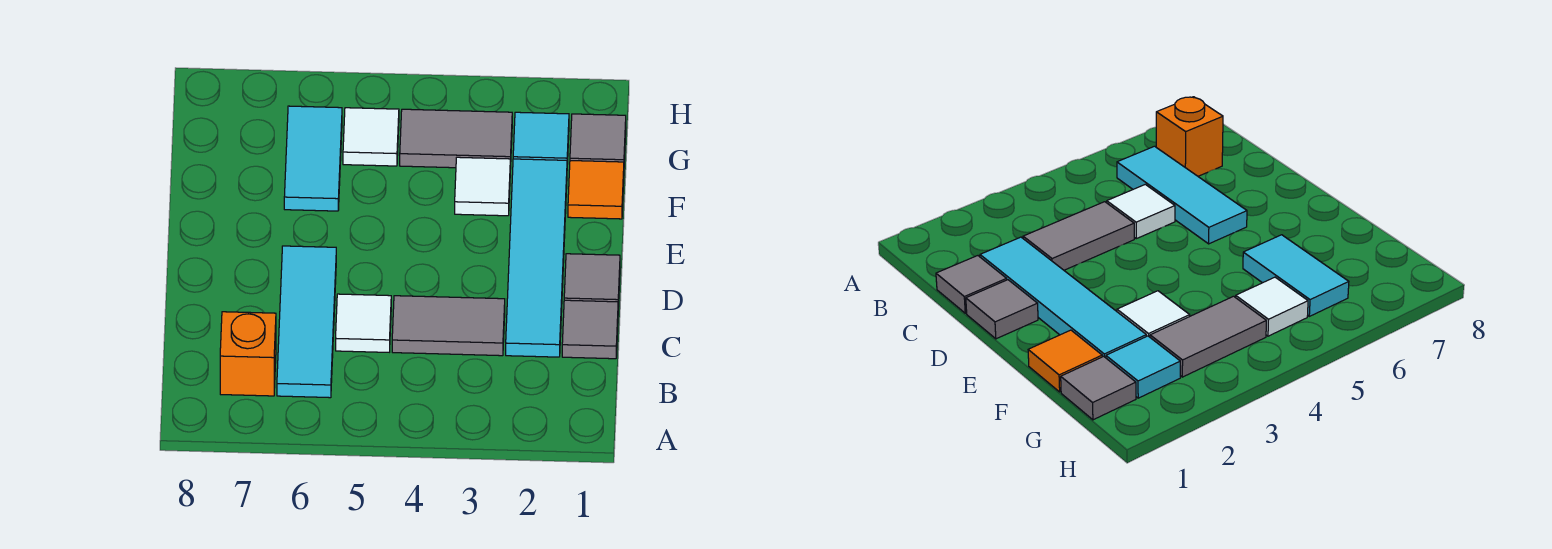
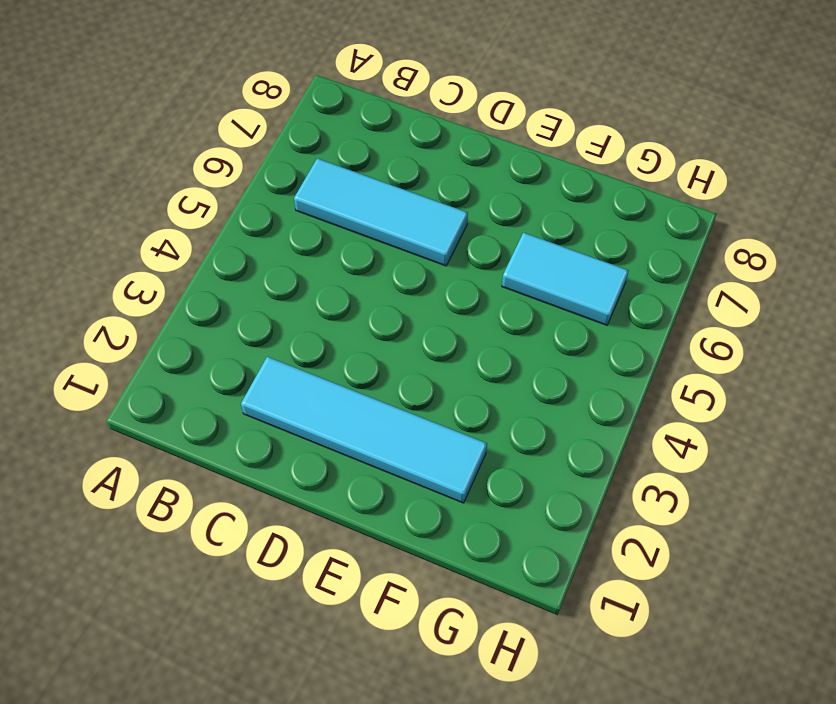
none -> orange brick B7 level 1
none -> grey tile C1 level 1
none -> grey tile C3:C4 level 1

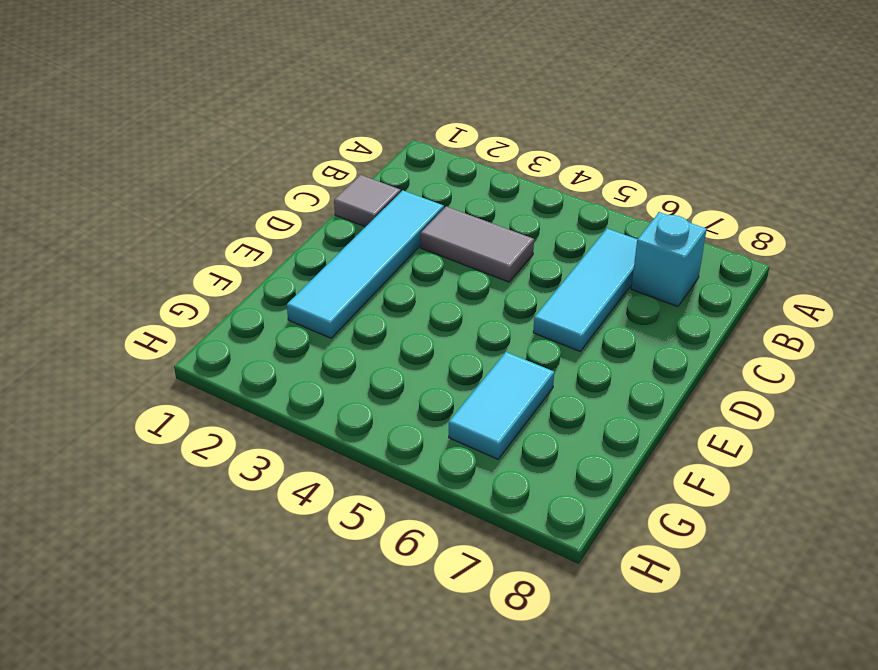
cyan brick B7 level 1 -> orange brick B7 level 1
none -> white tile C5 level 1
none -> grey tile D1 level 1
none -> orange tile F1 level 1

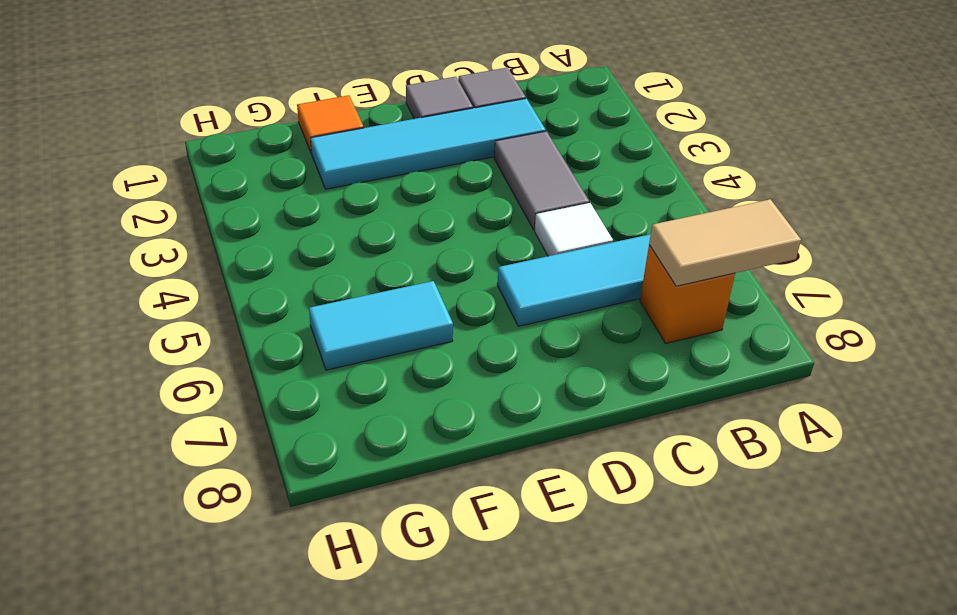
tan tile A7:B7 level 2 -> none
none -> white tile F3 level 1
none -> grey tile G1 level 1
none -> cyan tile G2 level 1

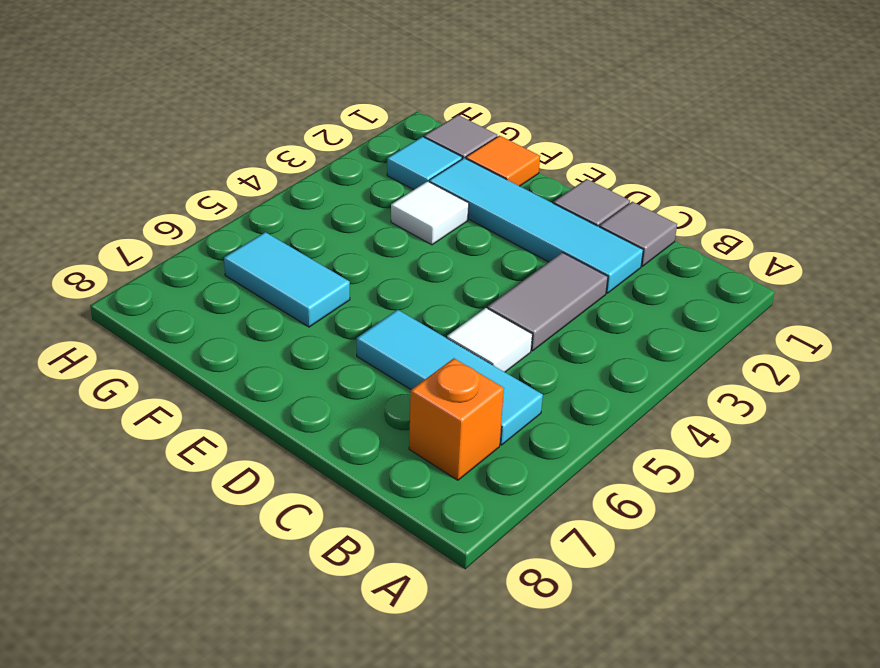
none -> grey tile G3:G4 level 1
none -> white tile G5 level 1

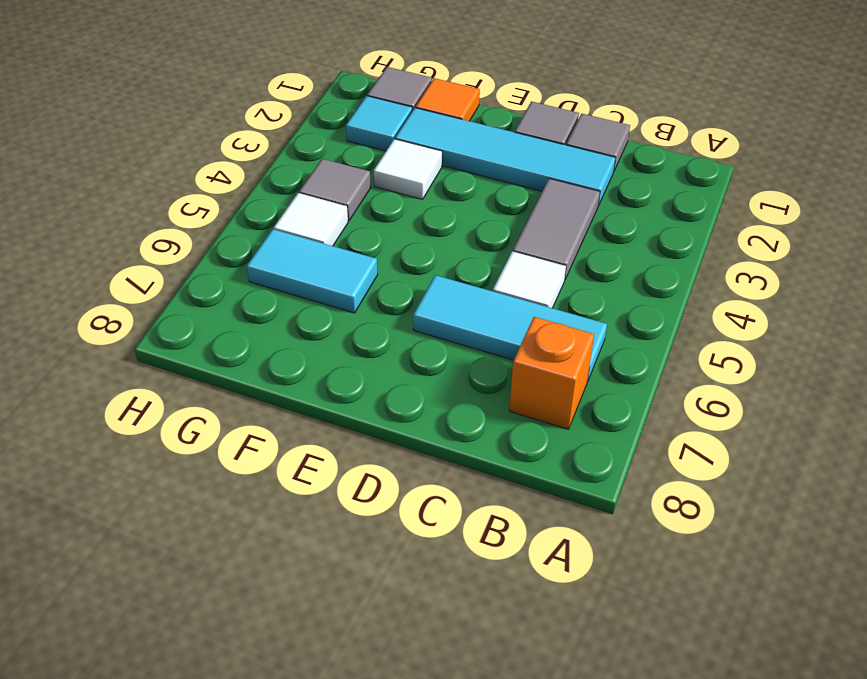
grey tile G4 level 1 -> grey tile G3:G4 level 1

